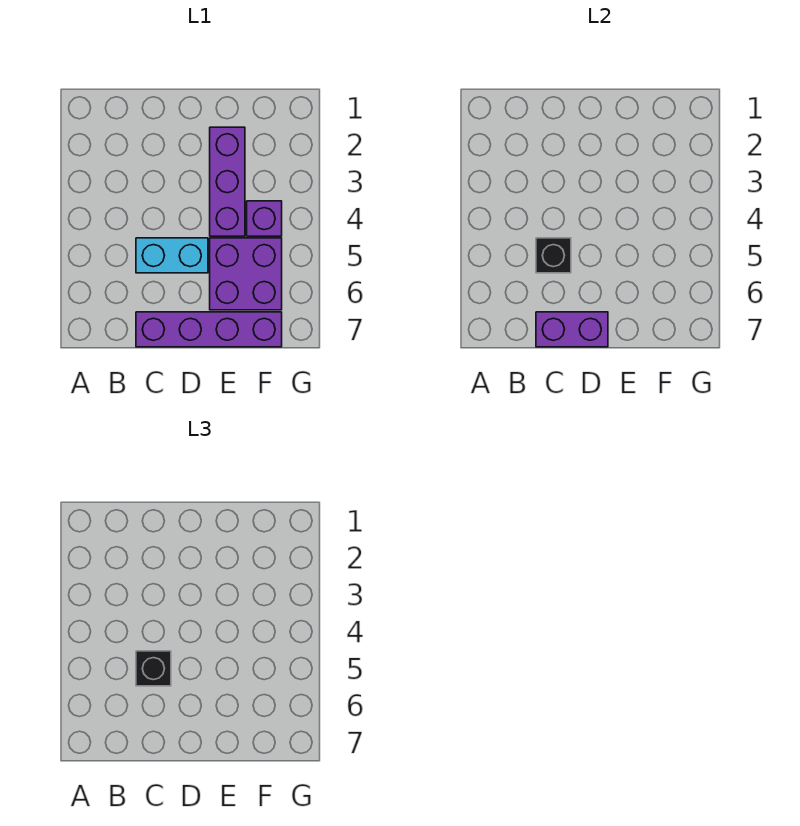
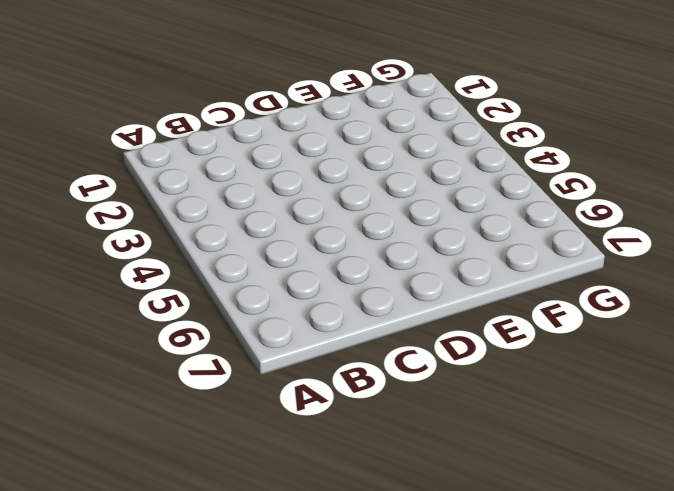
none -> cyan brick C5:D5 level 1
none -> purple brick C7:F7 level 1

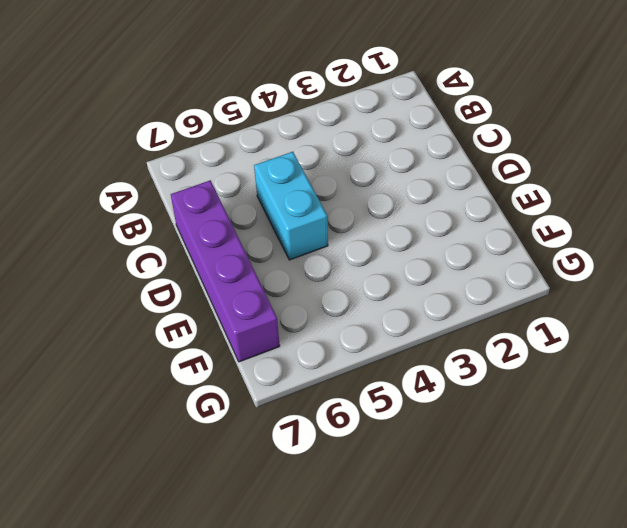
none -> purple brick E2:E4 level 1
none -> purple brick E5:F6 level 1

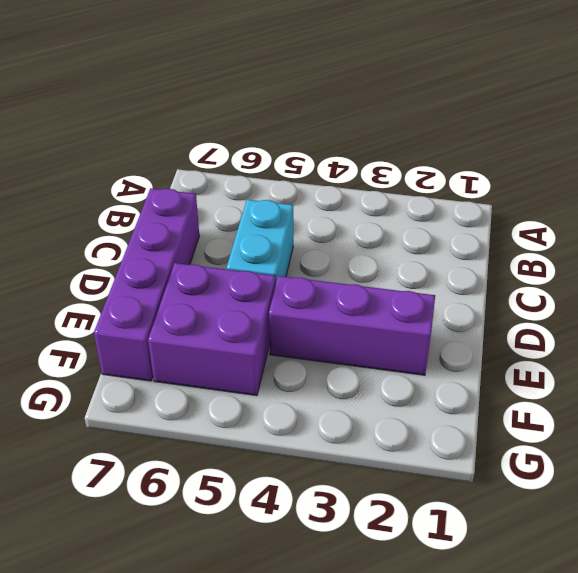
none -> purple brick F4 level 1
none -> black brick C5 level 2

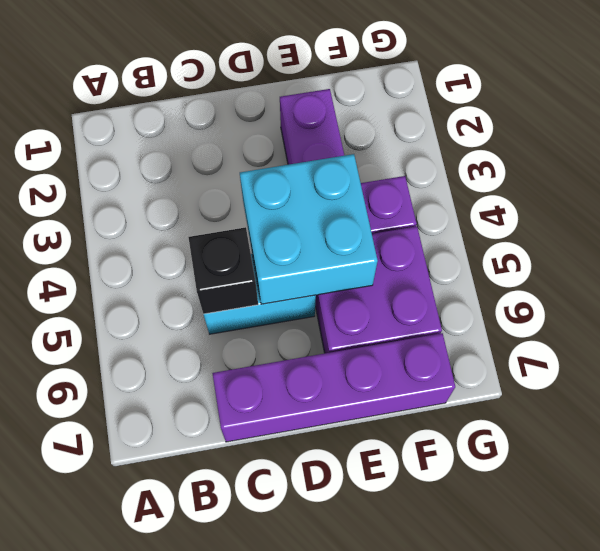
cyan brick D4:E5 level 2 -> none
none -> purple brick C7:D7 level 2
none -> black brick C5 level 3

